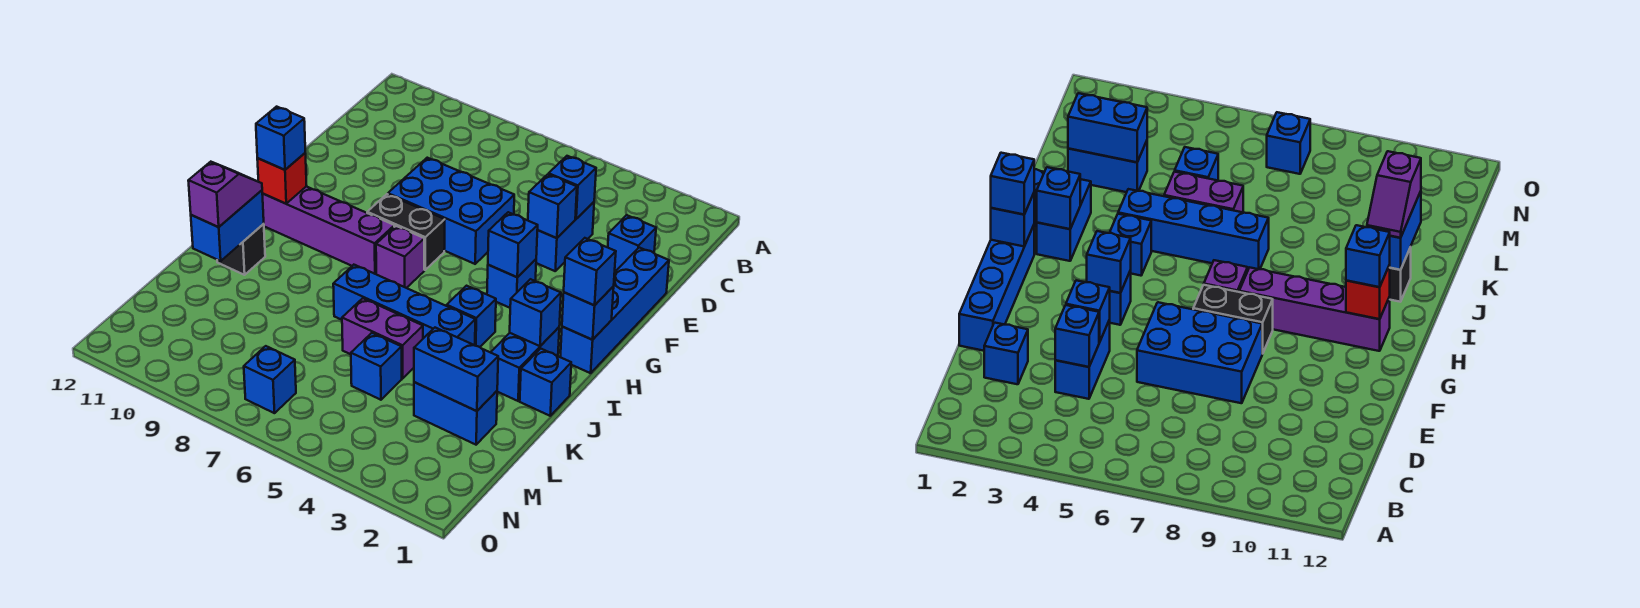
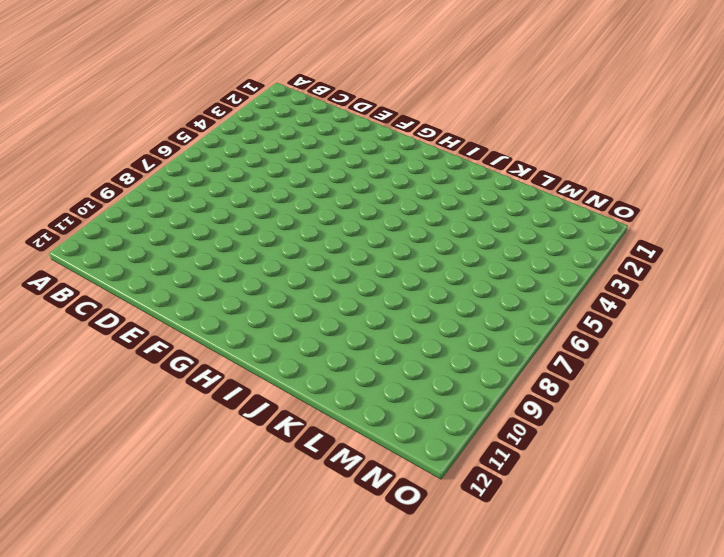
none -> blue brick D2 level 1
none -> blue brick D4:E4 level 1
none -> blue brick E1:H1 level 1

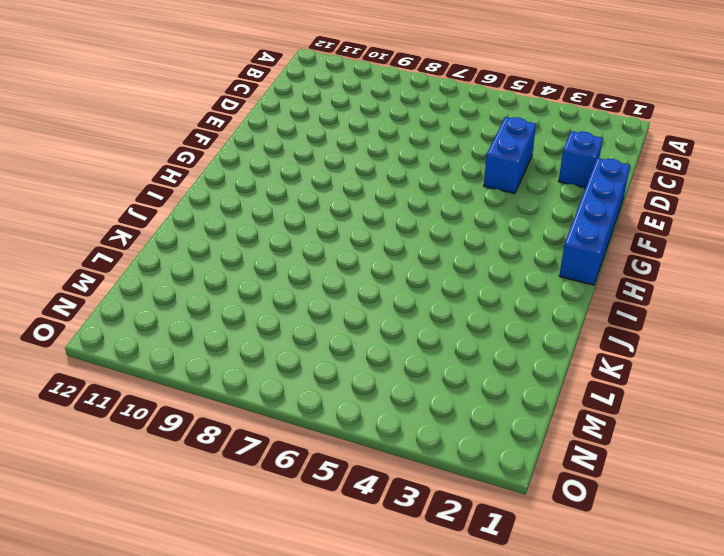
none -> blue brick E6:F8 level 1
none -> blue brick G4 level 1
none -> black brick G7:G8 level 1

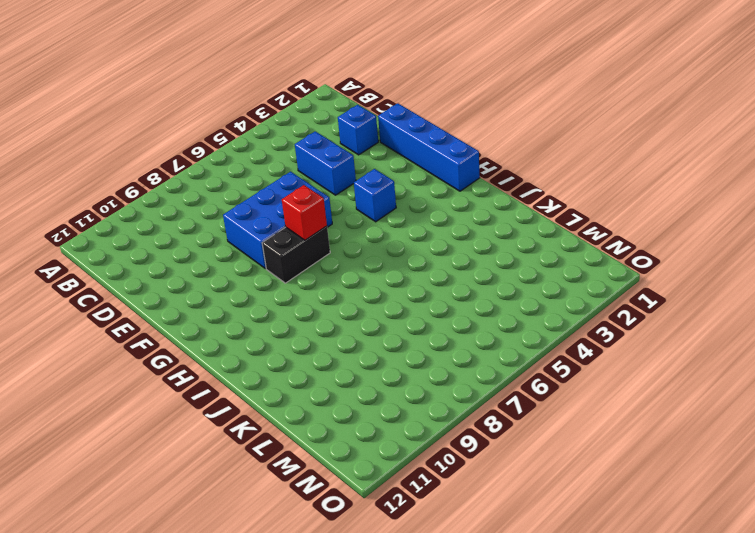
red brick G7 level 2 -> red brick H11 level 2
none -> purple brick H7 level 1
none -> purple brick H8:H11 level 1
none -> blue brick I2:J2 level 1

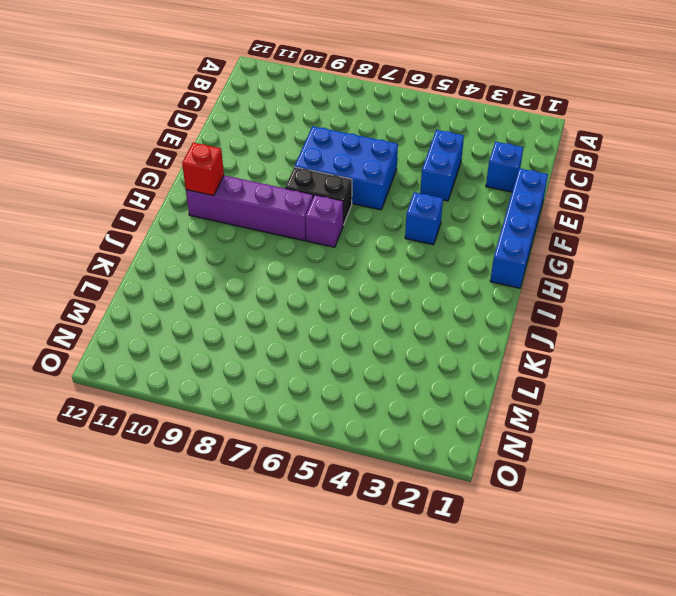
none -> blue brick I2:J2 level 1
none -> blue brick I4 level 1
none -> blue brick J1 level 1

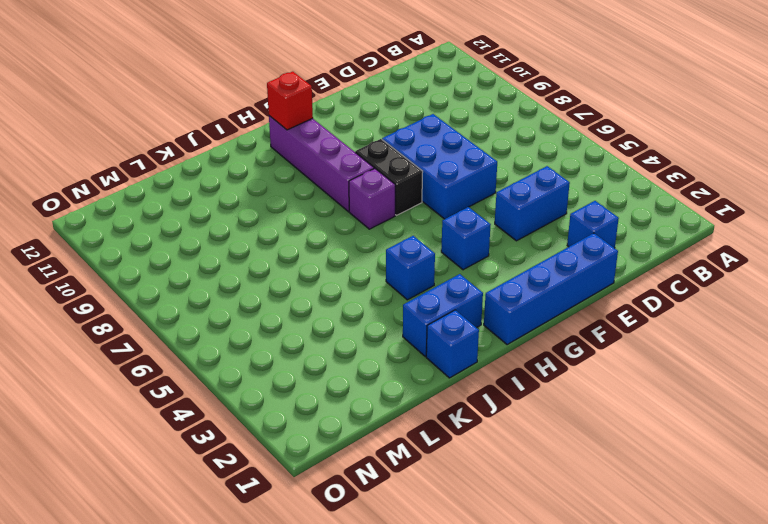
none -> blue brick J4:J7 level 1
none -> black brick J11 level 1
none -> purple brick K5:K6 level 1

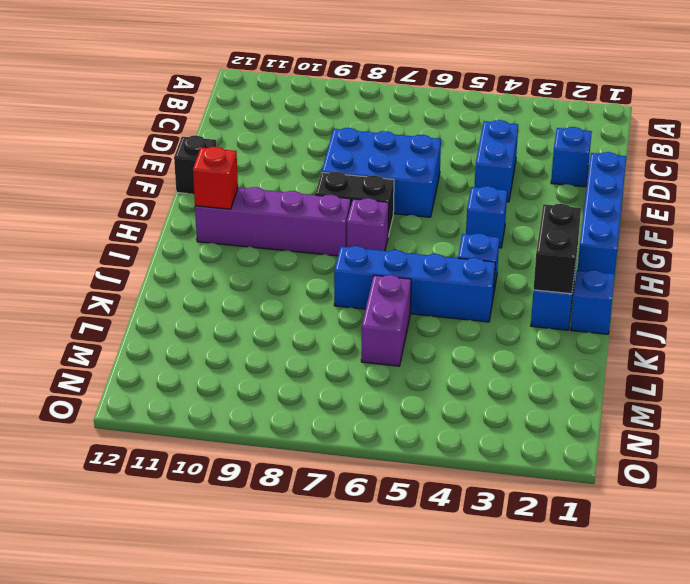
black brick F12 level 1 -> black brick J11 level 1
black brick I2:J2 level 2 -> blue brick I2 level 2
purple brick K6:L6 level 1 -> purple brick K5:K6 level 1
none -> blue brick L2:L3 level 1
none -> blue brick L5 level 1
none -> blue brick N7 level 1

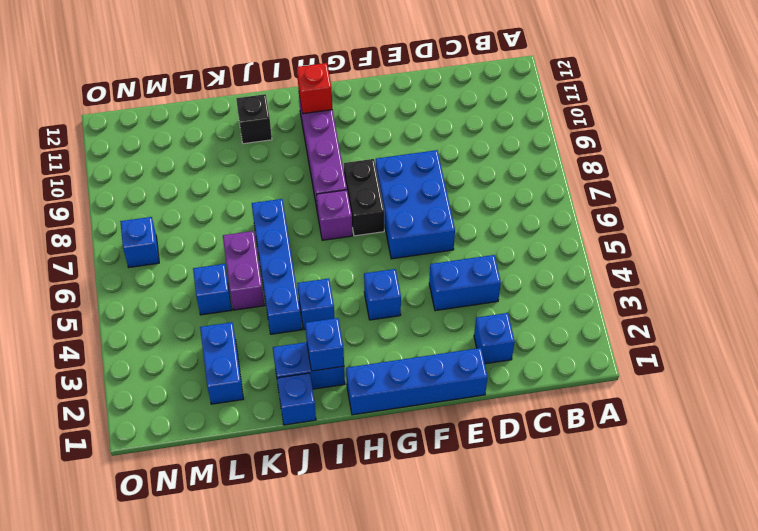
none -> blue brick D4 level 2
none -> blue brick E4 level 2
none -> blue brick G4 level 2

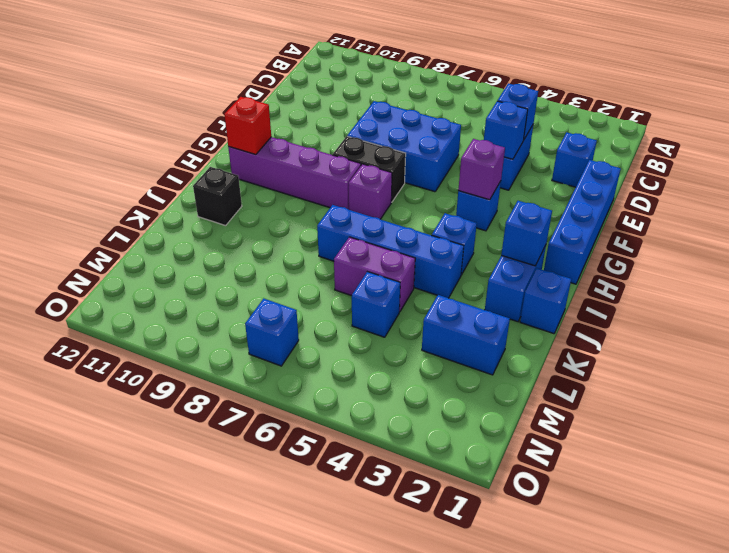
purple brick G4 level 2 -> blue brick G4 level 2
none -> blue brick H1 level 2
none -> blue brick J11:K11 level 2
none -> blue brick L2:L3 level 2

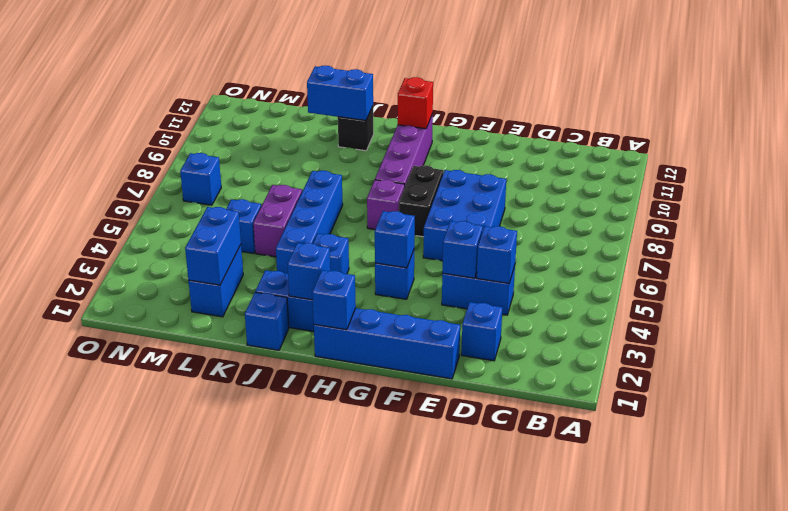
none -> blue brick H1 level 3
none -> blue brick H11 level 3
none -> purple slope J11:K11 level 3 top K

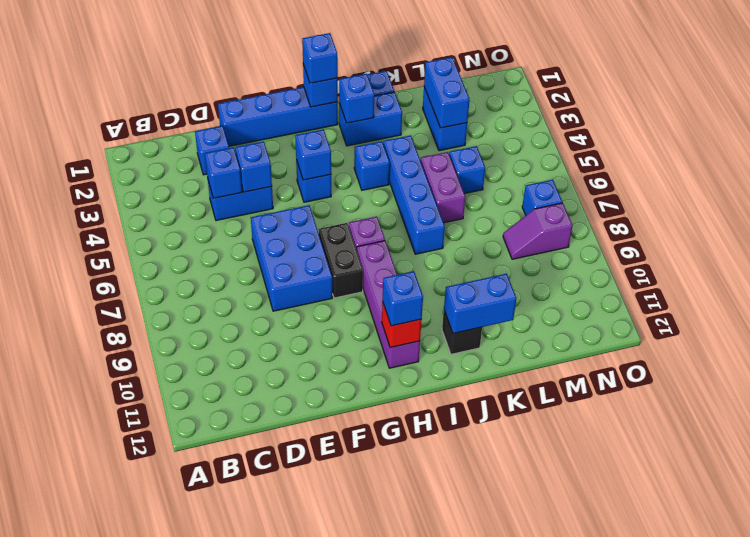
purple slope M8:N8 level 1 top N -> purple slope J11:K11 level 3 top K

